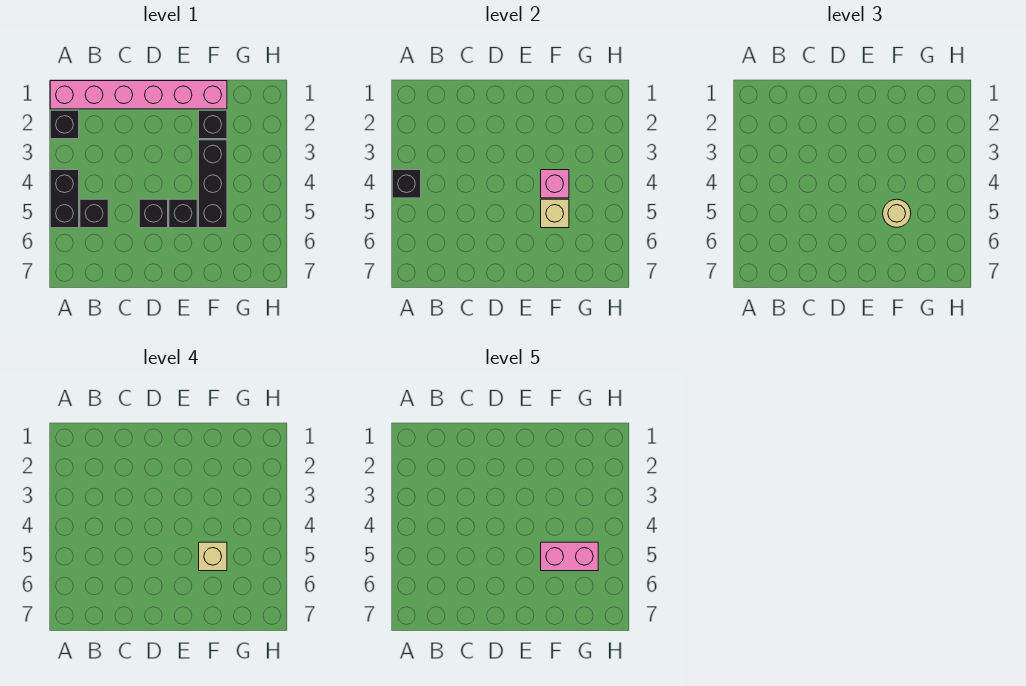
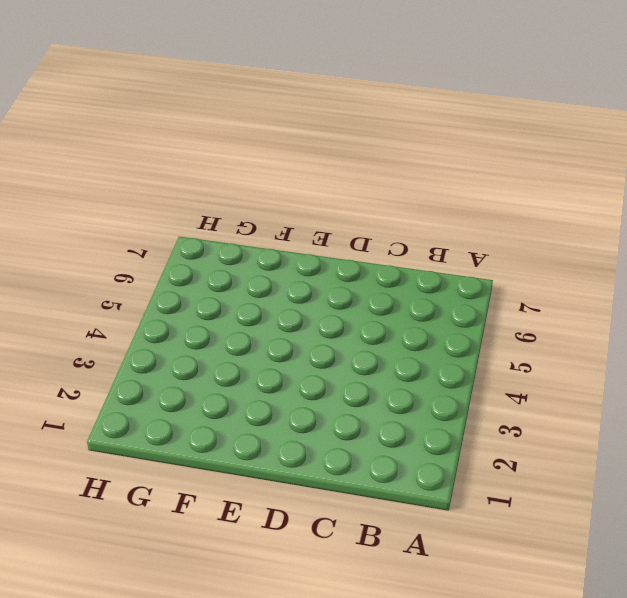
none -> pink brick A1:F1 level 1
none -> black brick A2 level 1
none -> black brick A4:A5 level 1

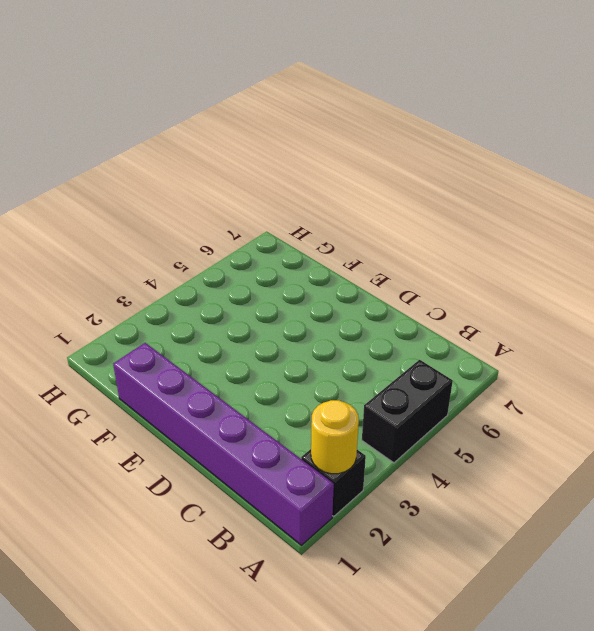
purple brick A1:F1 level 1 -> pink brick A1:F1 level 1
yellow round brick A2 level 2 -> none
none -> black brick B5 level 1
none -> black brick D5 level 1
none -> black brick E5 level 1

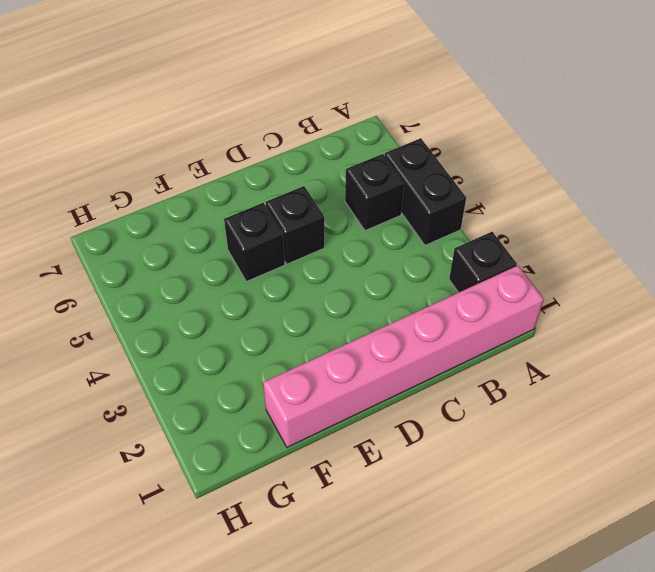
none -> black brick F2 level 1
none -> black brick F3:F5 level 1
none -> black brick A4 level 2

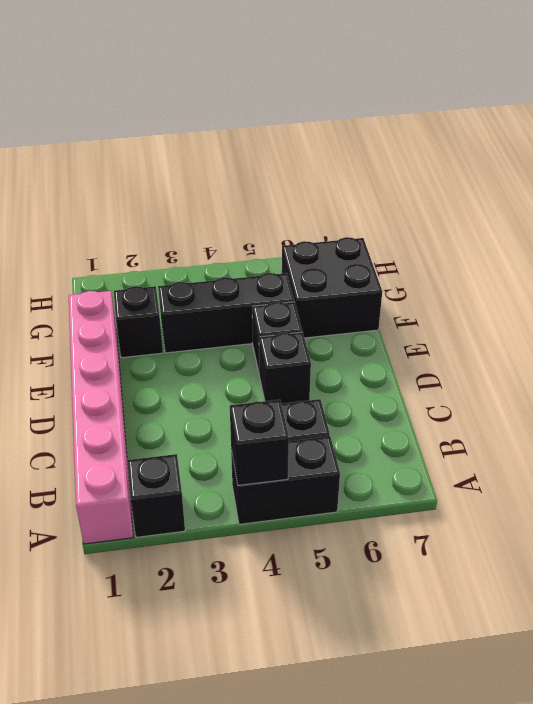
black brick F6:G7 level 1 -> none
none -> pink brick F4 level 2
none -> tan brick F5 level 2
none -> tan round brick F5 level 3

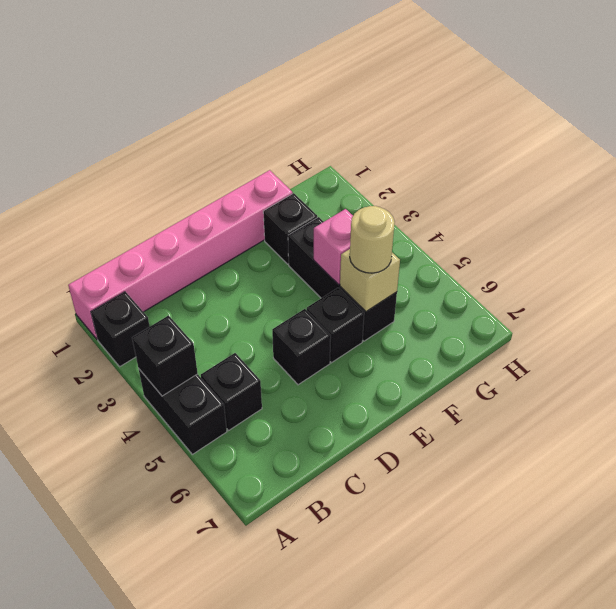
none -> tan brick F5 level 4
none -> pink brick F5:G5 level 5

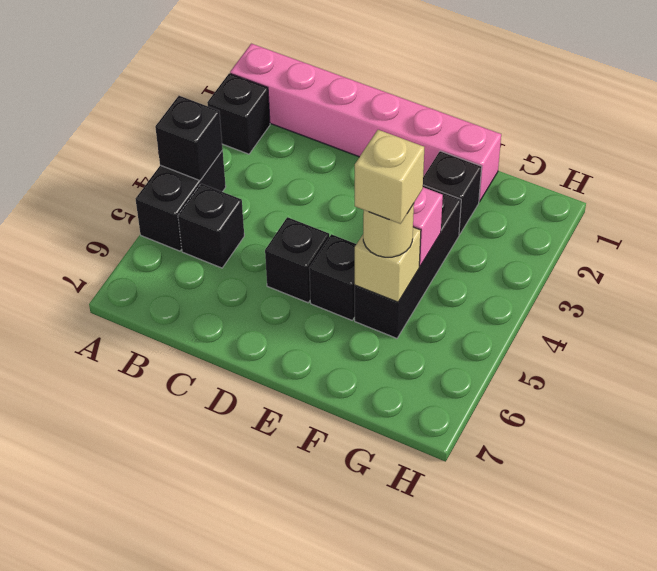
none -> pink brick F5:G5 level 5

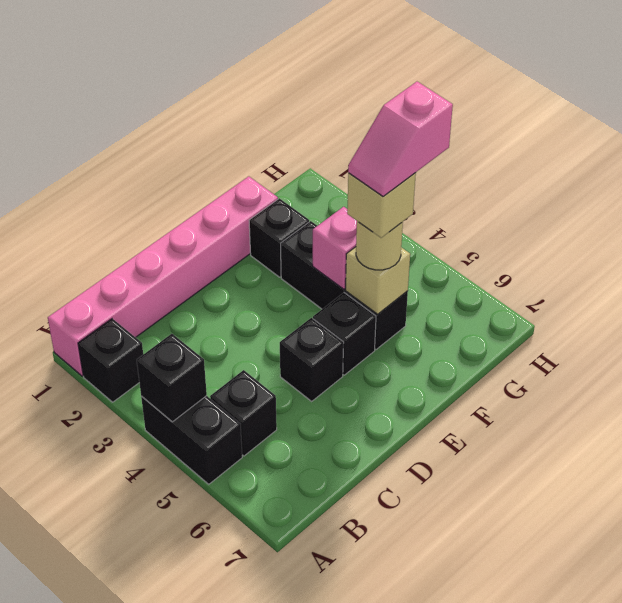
pink slope F5:G5 level 5 top G -> pink brick F5:G5 level 5

